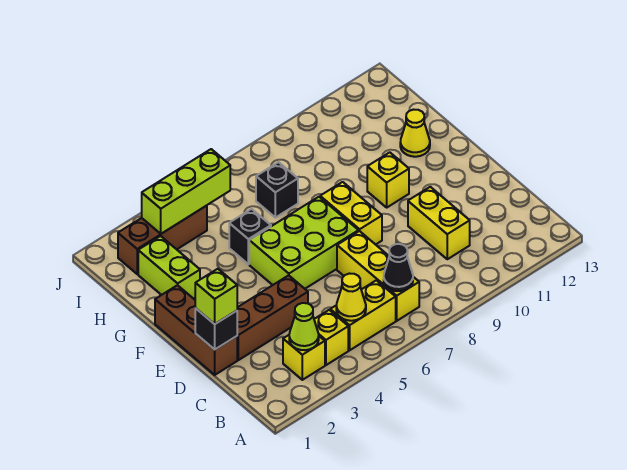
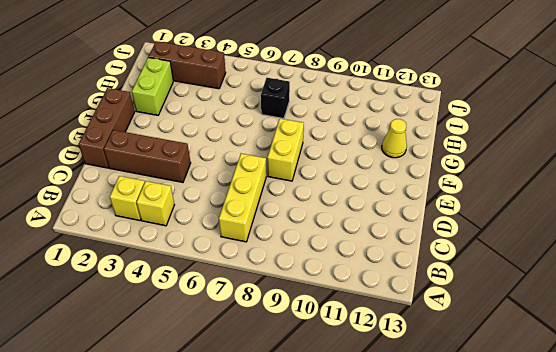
none -> yellow brick B5:B6 level 1
none -> yellow brick C10:D10 level 1
none -> lime brick E5:F7 level 1

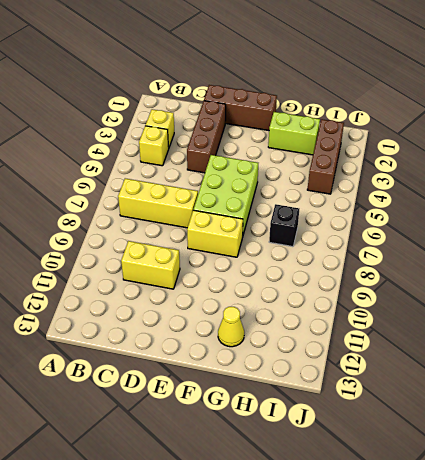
none -> yellow brick B5:B6 level 1
none -> yellow brick F10 level 1
none -> black brick G5 level 1

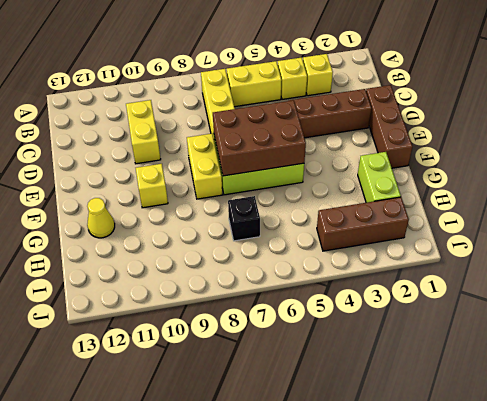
brown brick E5:F7 level 2 -> none
none -> black brick G5 level 1
none -> lime cone B3 level 2
none -> yellow cone B5 level 2

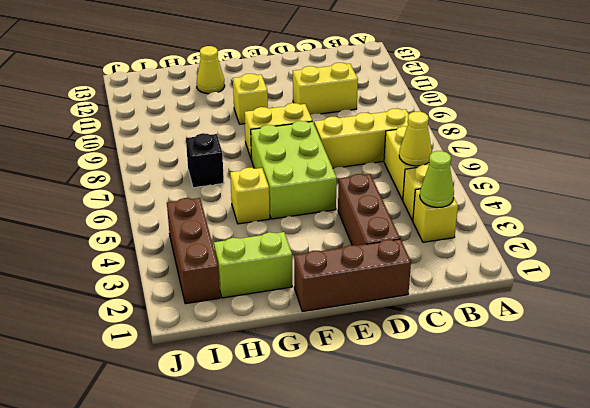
yellow brick G5 level 1 -> black brick G5 level 1
none -> black cone B7 level 2
none -> black brick D1 level 2
none -> lime brick I3:I5 level 2

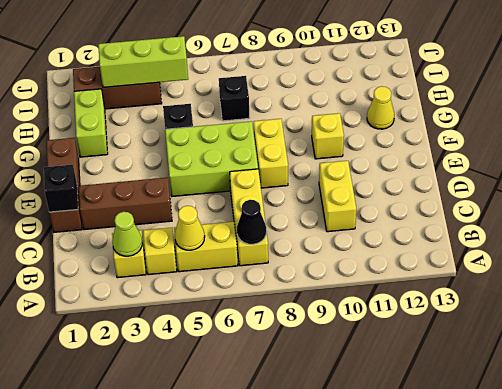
none -> lime brick D1 level 3

